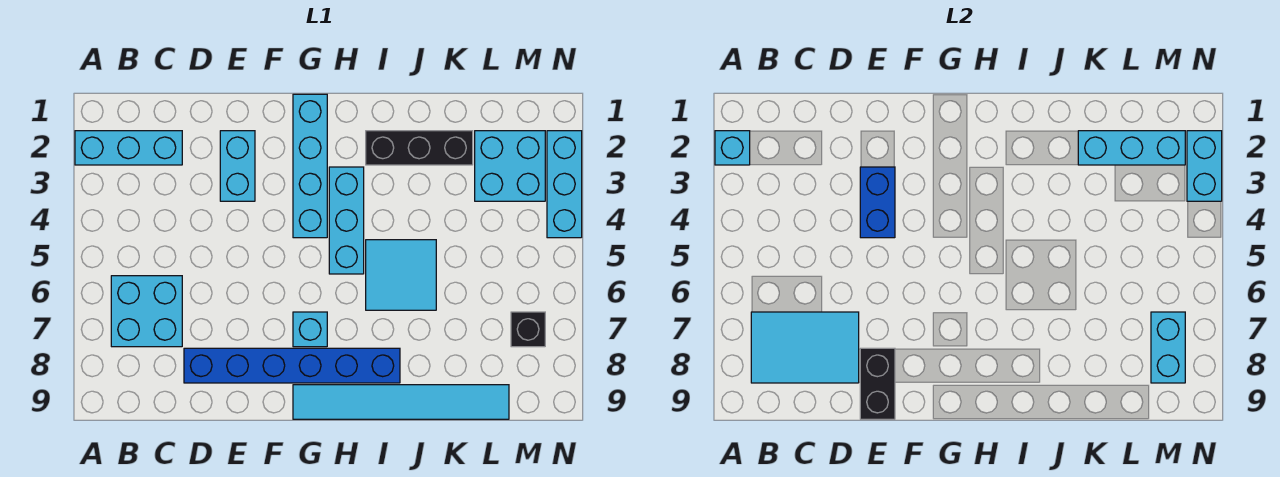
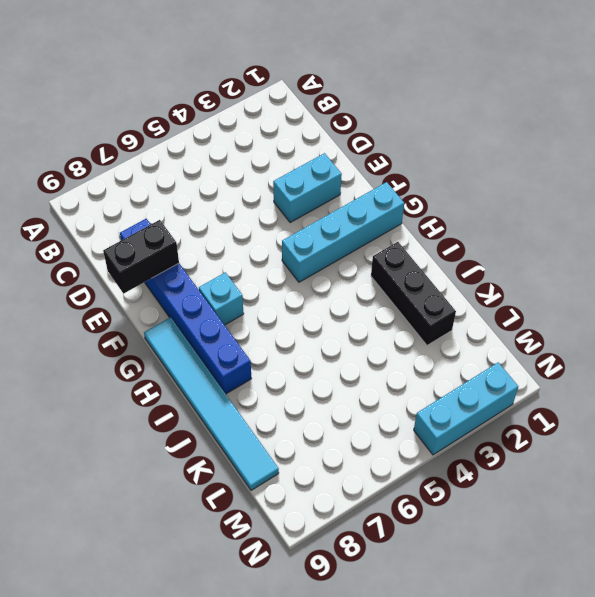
none -> cyan brick A2:C2 level 1
none -> cyan brick B6:C7 level 1
none -> cyan brick H3:H5 level 1

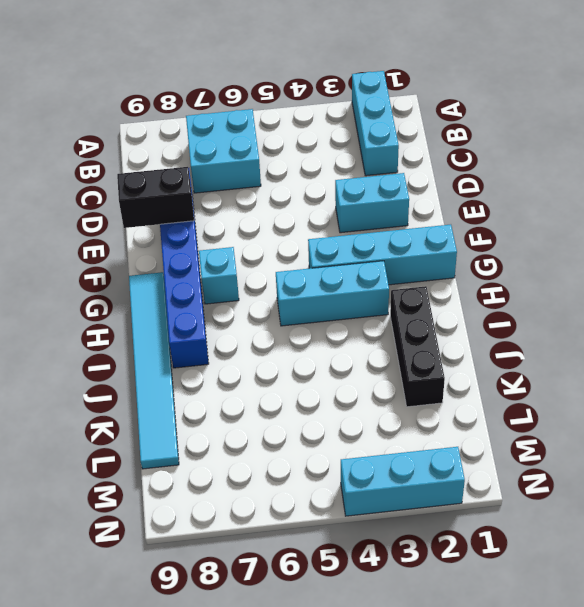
none -> cyan tile I5:J6 level 1
none -> cyan brick L2:M3 level 1
none -> black brick M7 level 1

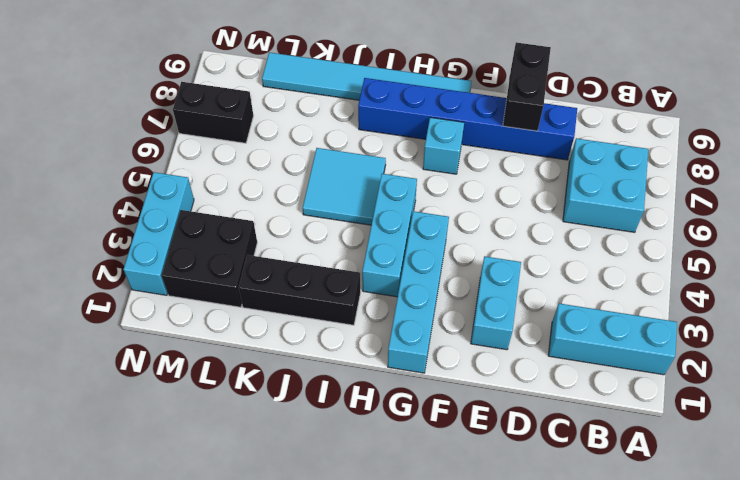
black brick L2:M3 level 1 -> cyan brick L2:M3 level 1
black brick M7:N7 level 1 -> black brick M7 level 1
none -> cyan brick A2 level 2
none -> cyan tile B7:D8 level 2
none -> blue brick E3:E4 level 2

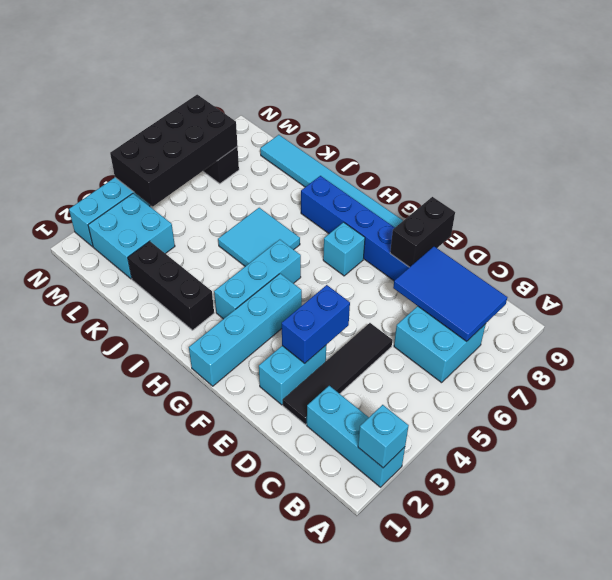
blue tile B7:D8 level 2 -> cyan tile B7:D8 level 2
black tile D2:D5 level 1 -> none
black brick M4:N7 level 2 -> cyan brick M7:M8 level 2
none -> cyan brick K2:M2 level 2
none -> cyan brick N2:N3 level 2

